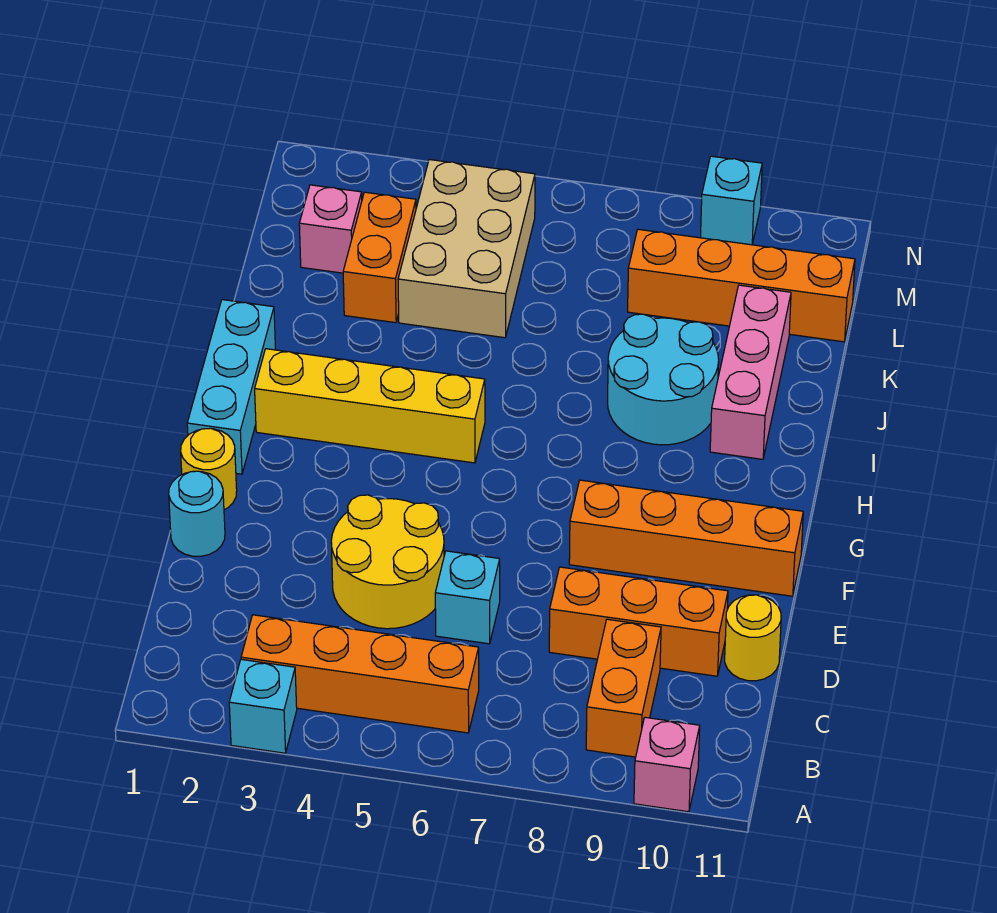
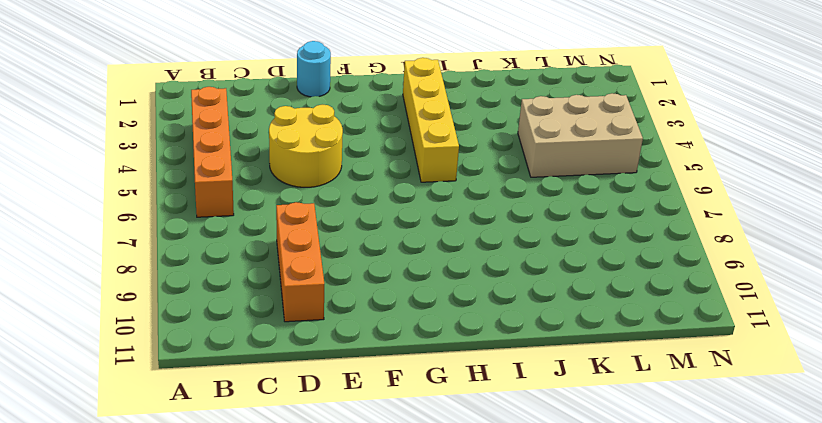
none -> cyan brick A3 level 1
none -> pink brick A10 level 1
none -> orange brick B9:C9 level 1

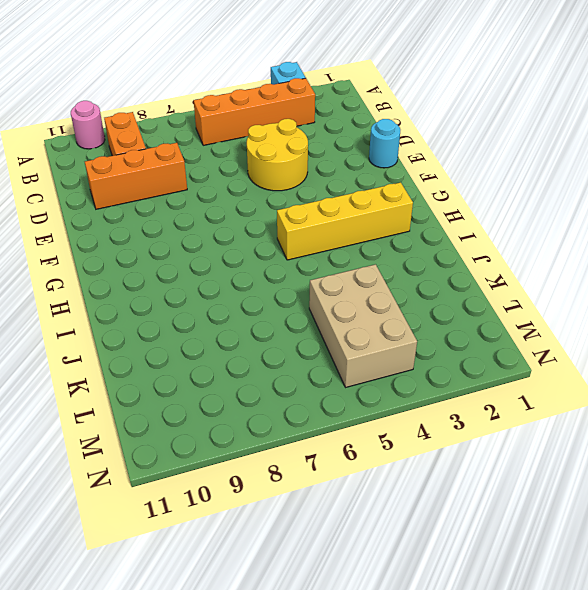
pink round brick A10 level 1 -> pink brick A10 level 1
none -> cyan brick D6 level 1
none -> yellow round brick D11 level 1
none -> yellow round brick F1 level 1

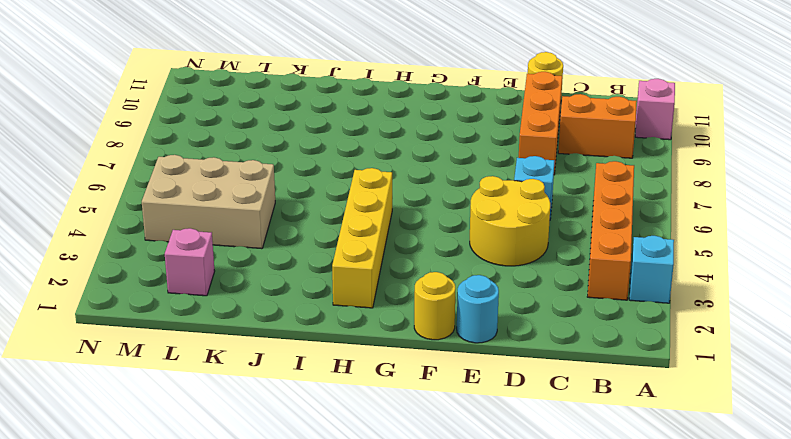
none -> orange brick F8:F11 level 1
none -> cyan brick G1:I1 level 1
none -> cyan round brick I8:J9 level 1

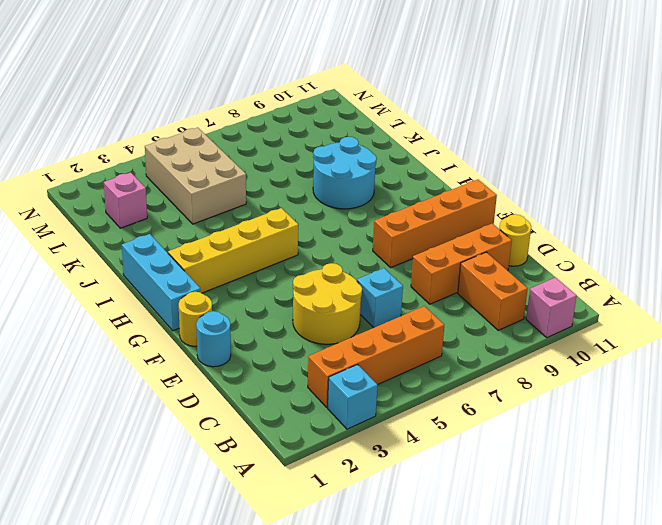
none -> pink brick I10:K10 level 1
none -> orange brick K3:L3 level 1
none -> orange brick L8:L11 level 1

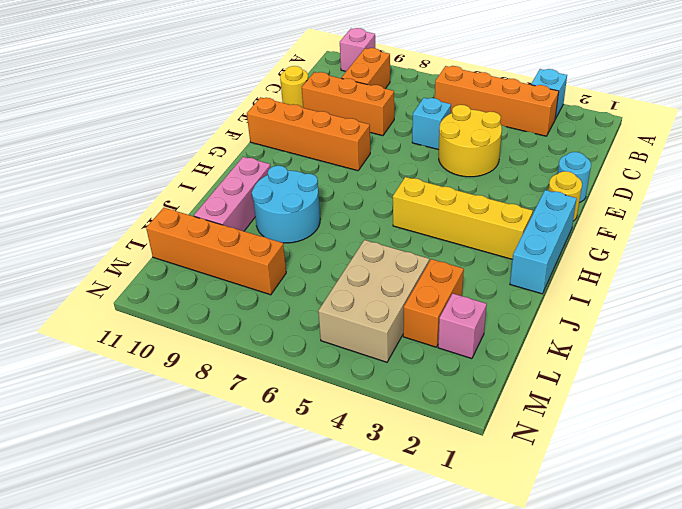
none -> cyan brick N9 level 1

